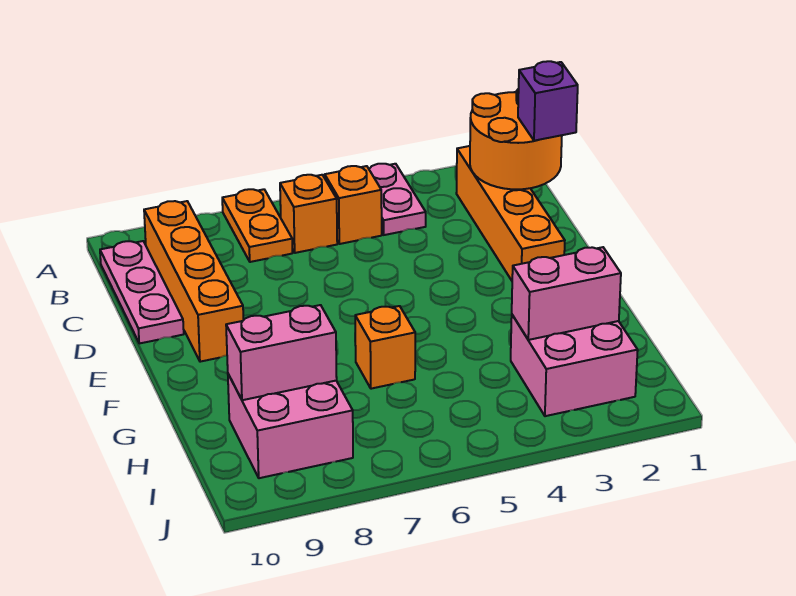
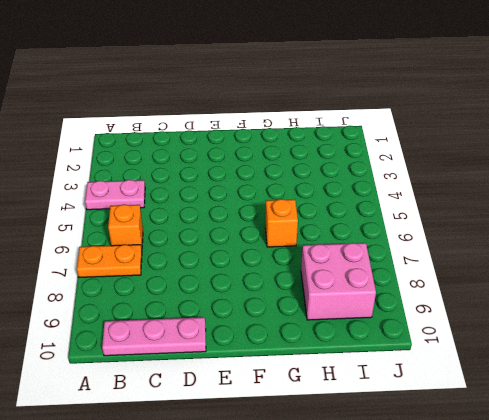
none -> orange brick B2:E2 level 1
none -> orange brick B5 level 1
none -> orange brick B9:E9 level 1

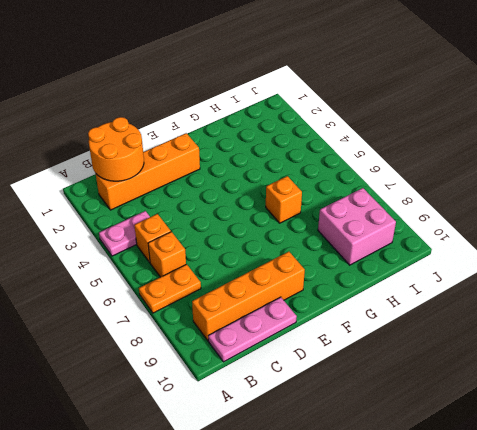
none -> pink brick H2:I3 level 1
none -> pink brick H2:H3 level 2
none -> pink brick H8:H9 level 2

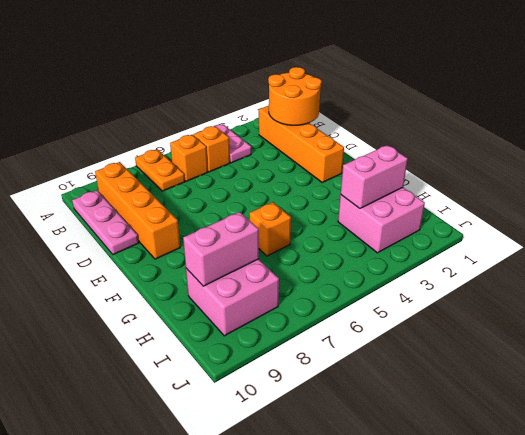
none -> purple brick C1 level 3

